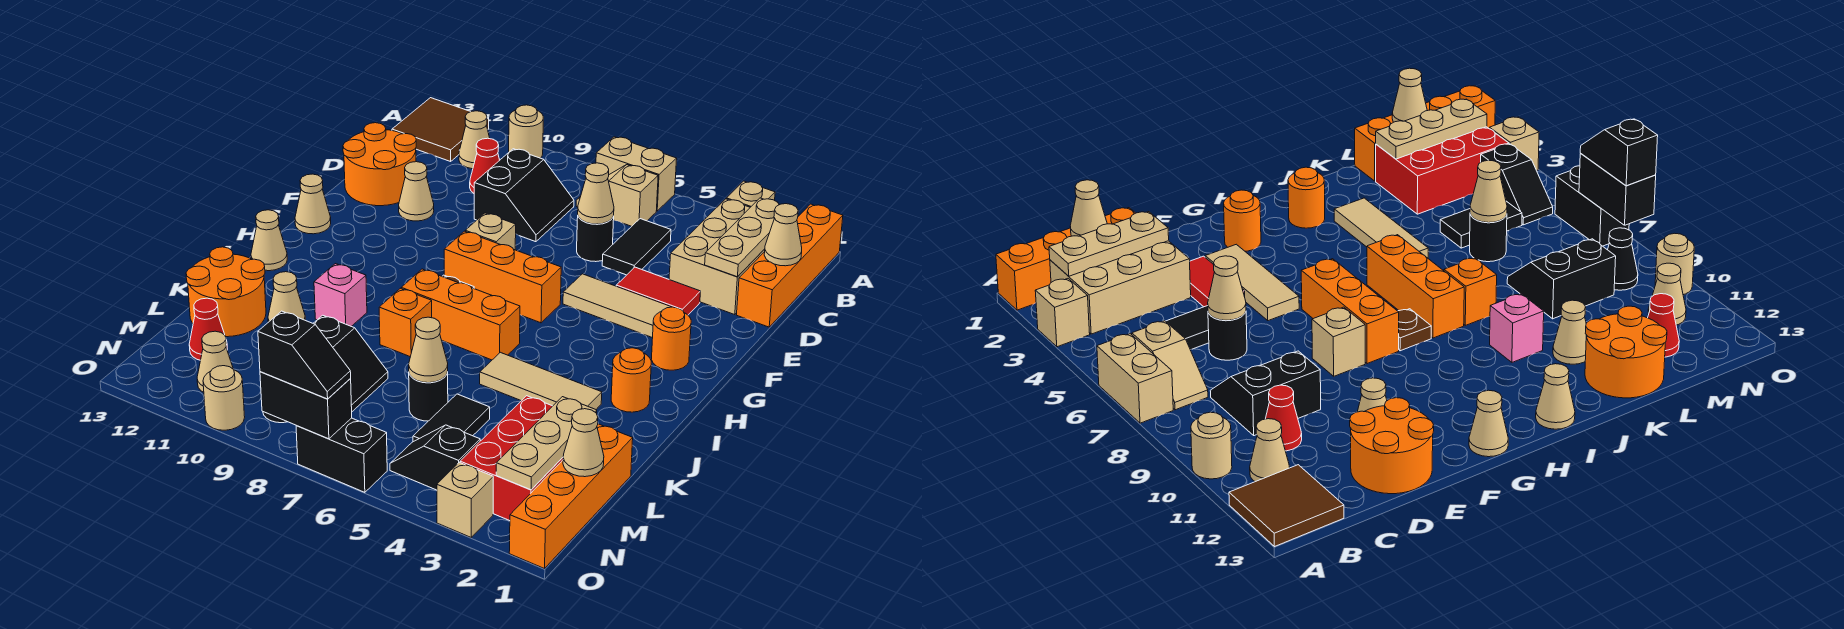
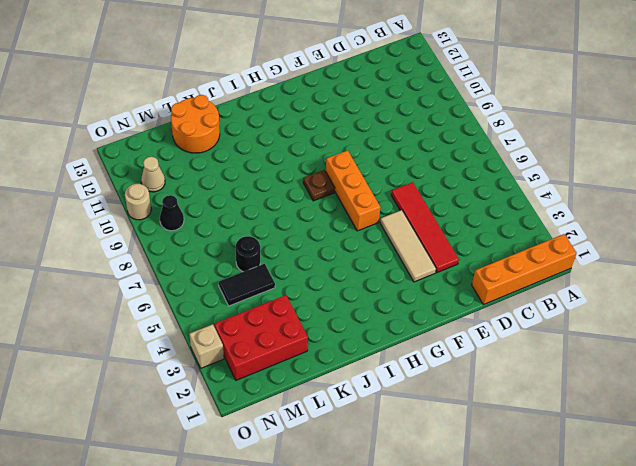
red tile E3:E6 level 1 -> red tile E3:E4 level 1
none -> tan brick A3 level 1
none -> tan brick A6:A7 level 1
none -> tan round brick A10 level 1
none -> brown tile A12:B13 level 1

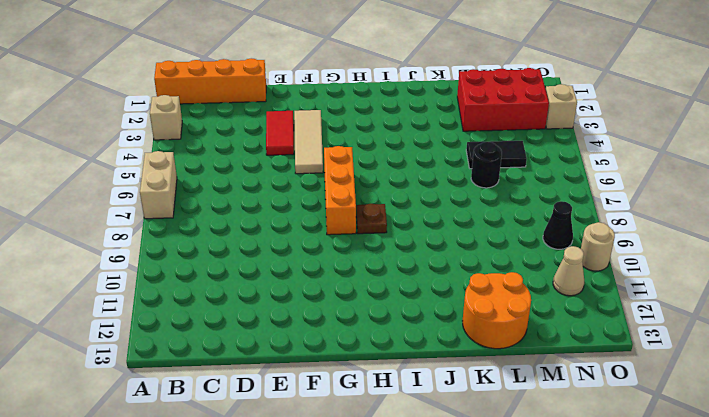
none -> tan round brick A10 level 1
none -> brown tile A12:B13 level 1
none -> tan brick B2:D3 level 1
none -> tan slope B6:B7 level 1 top 6

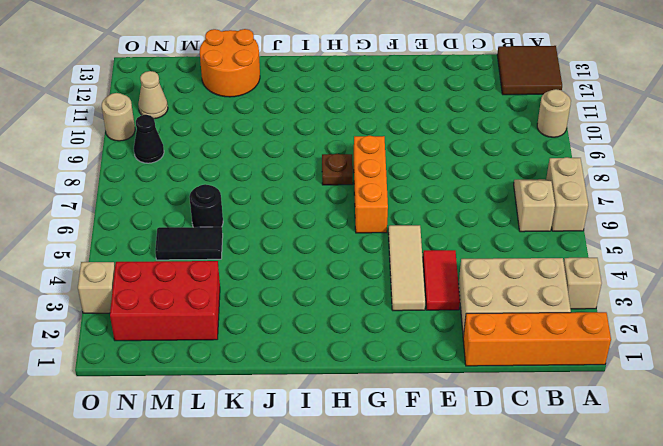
none -> tan cone B11 level 1
none -> black tile C5:D5 level 1
none -> black slope C8:D9 level 1 top 9
none -> red cone C10 level 1

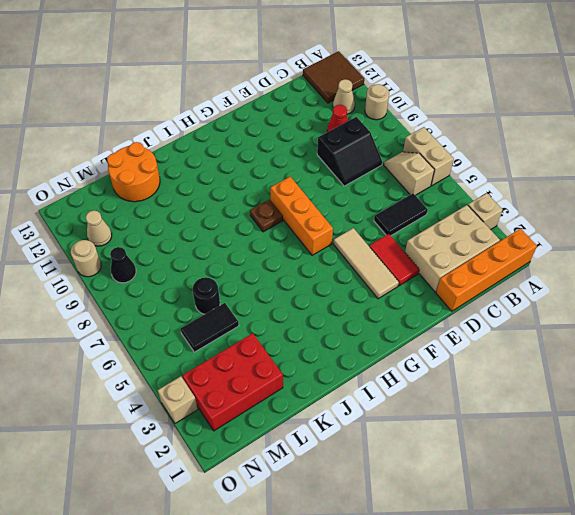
none -> black round brick D6 level 1
none -> orange round brick D12:E13 level 1
none -> tan cone E11 level 1
none -> tan brick F8 level 1

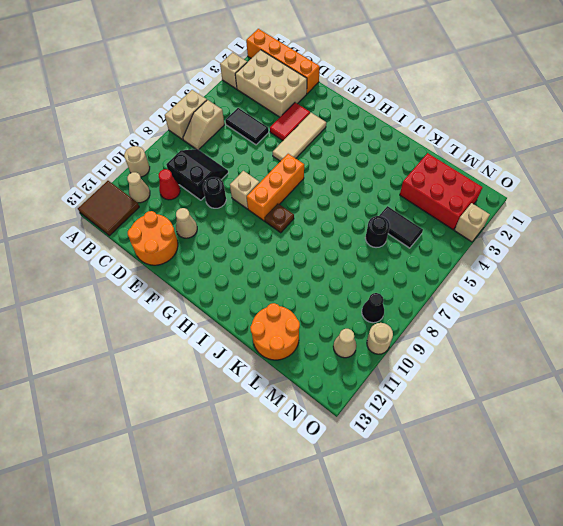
black round brick E9 level 1 -> black round brick D6 level 1
none -> orange round brick G2 level 1
none -> tan cone G13 level 1
none -> orange round brick I2 level 1
none -> orange brick I6:I8 level 1

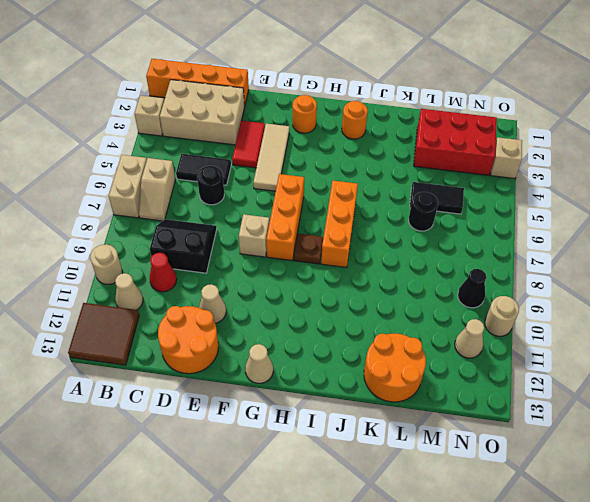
none -> tan cone I13 level 1
none -> tan tile J3:J5 level 1
none -> orange brick J8 level 1
none -> pink brick J10 level 1

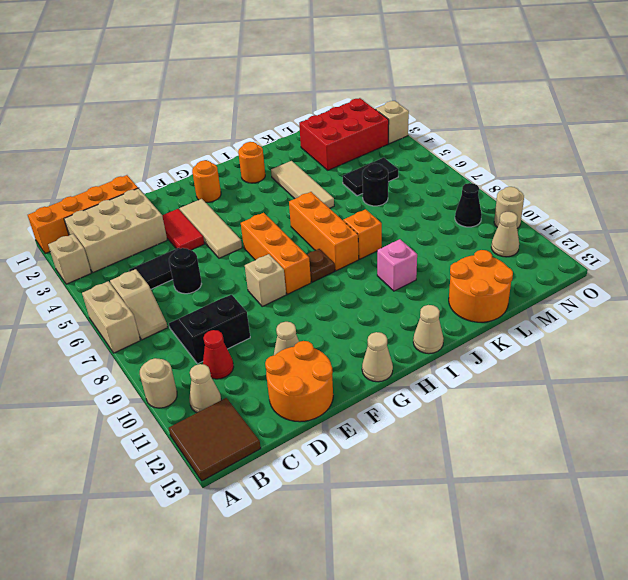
none -> tan cone K11 level 1
none -> orange brick L1:O1 level 1
none -> black slope L8:M9 level 1 top 9
none -> red cone M12 level 1

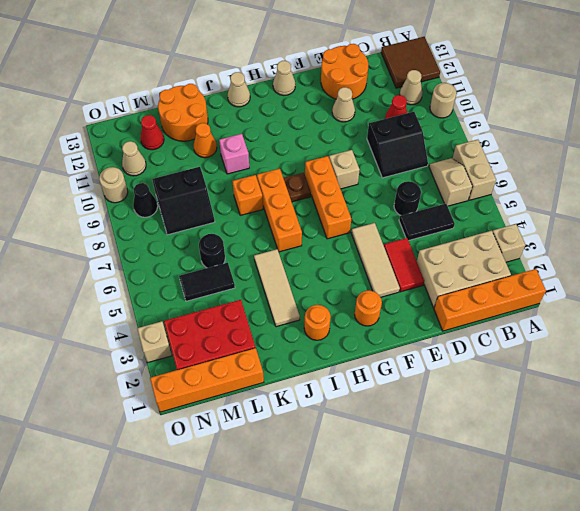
orange cone K11 level 1 -> tan cone K11 level 1
none -> black slope N4:N5 level 1 top 4
none -> black brick O6:O7 level 1
none -> tan plate B2:D2 level 2
none -> tan cone C1 level 2

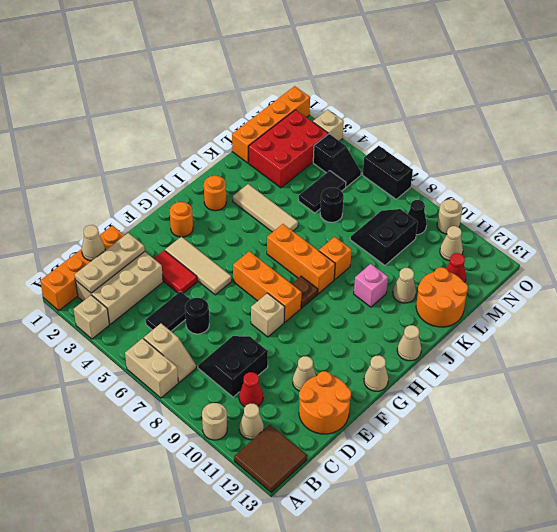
none -> tan cone D6 level 2
none -> tan plate L2:N2 level 2
none -> tan cone L6 level 2
none -> tan cone M1 level 2

